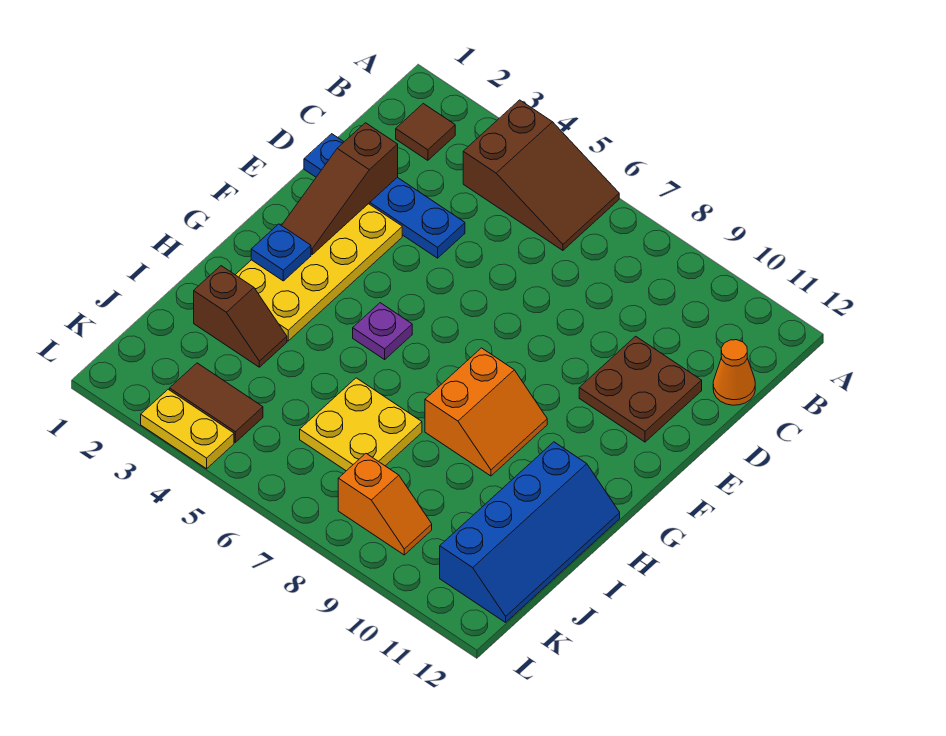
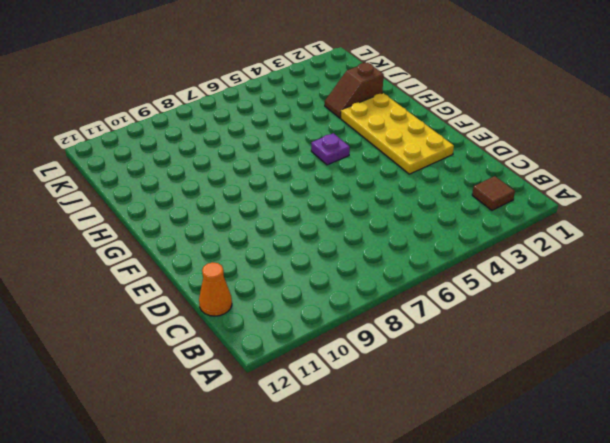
none -> brown slope A4:B6 level 1 top 4
none -> blue plate D1:D4 level 1
none -> brown plate D10:E11 level 1

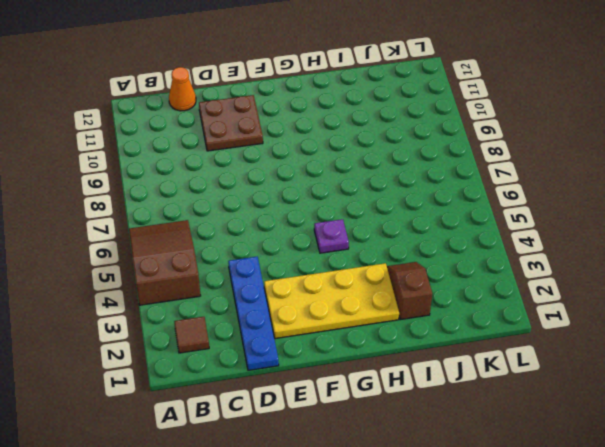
none -> orange slope G8:H9 level 1 top 8
none -> blue slope H11:K12 level 1 top 11
none -> yellow plate I6:J7 level 1

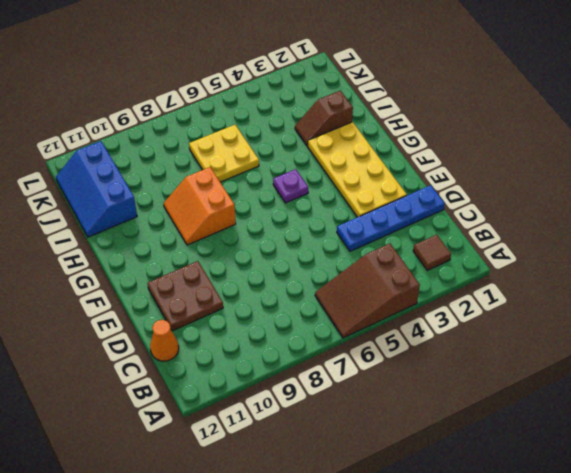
blue slope I11:K12 level 1 top 11 -> blue slope H11:K12 level 1 top 11
none -> brown tile K3:K4 level 1
none -> orange slope K8:K9 level 1 top 8
none -> yellow plate L3:L4 level 1

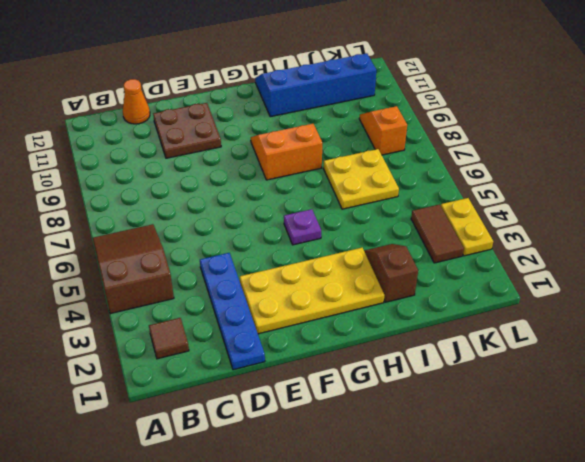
none -> brown slope D2:F2 level 2 top D
none -> blue plate G2 level 2

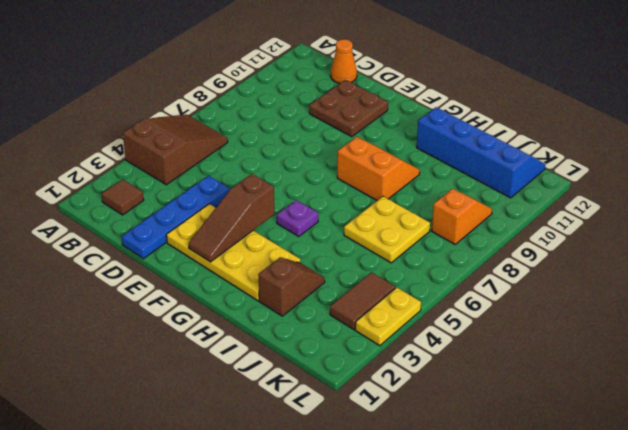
brown slope F2:F4 level 2 top 4 -> brown slope D2:F2 level 2 top D
none -> blue plate G2 level 2

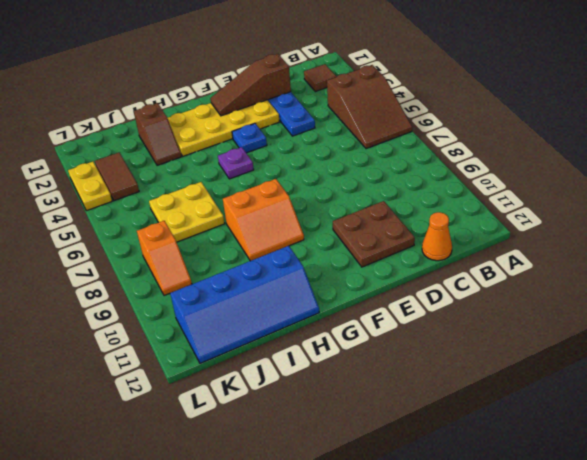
blue plate F4 level 1 -> blue plate G2 level 2

